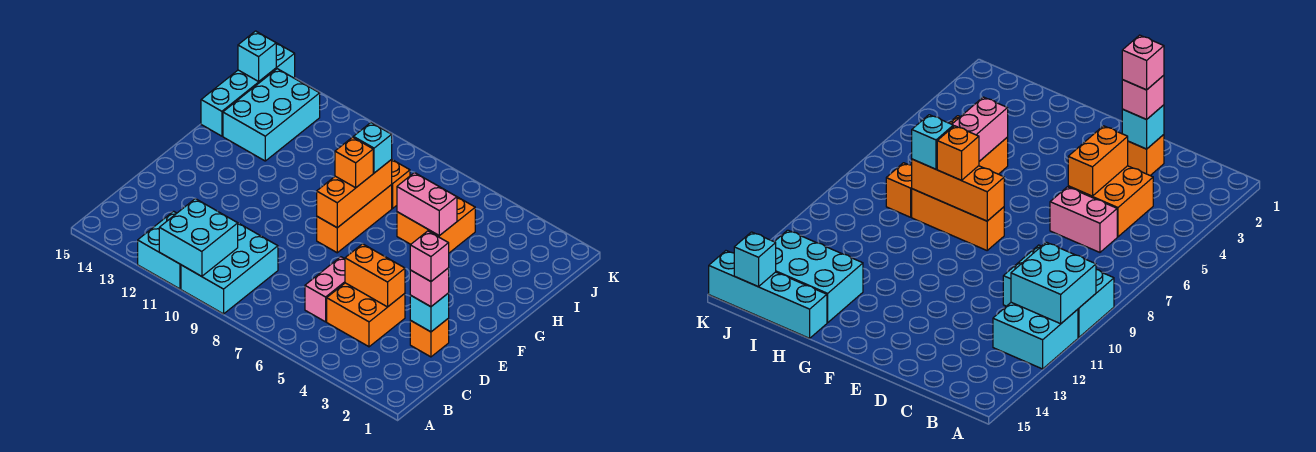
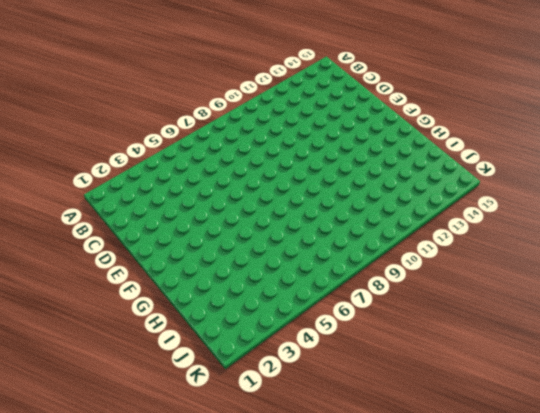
none -> cyan brick A9:C10 level 1
none -> cyan brick A11:B12 level 1
none -> orange brick C4:D5 level 1

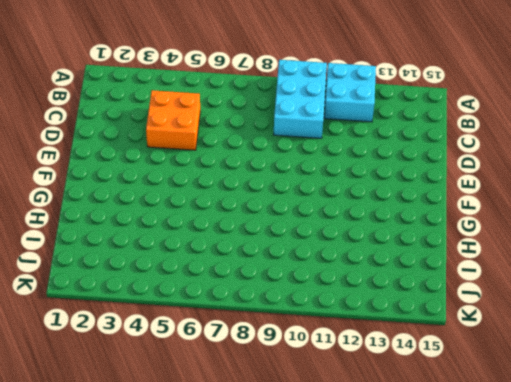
none -> pink brick C6:D6 level 1
none -> orange brick D2 level 1
none -> orange brick F8:H8 level 1

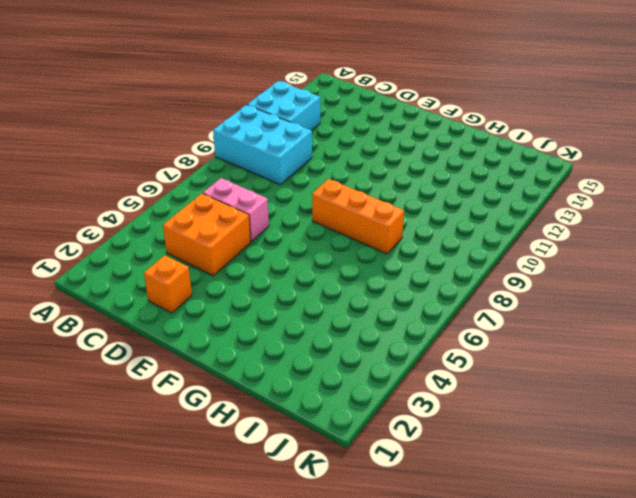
none -> orange brick H5:I6 level 1
none -> cyan brick H13:J14 level 1
none -> cyan brick H15:K15 level 1

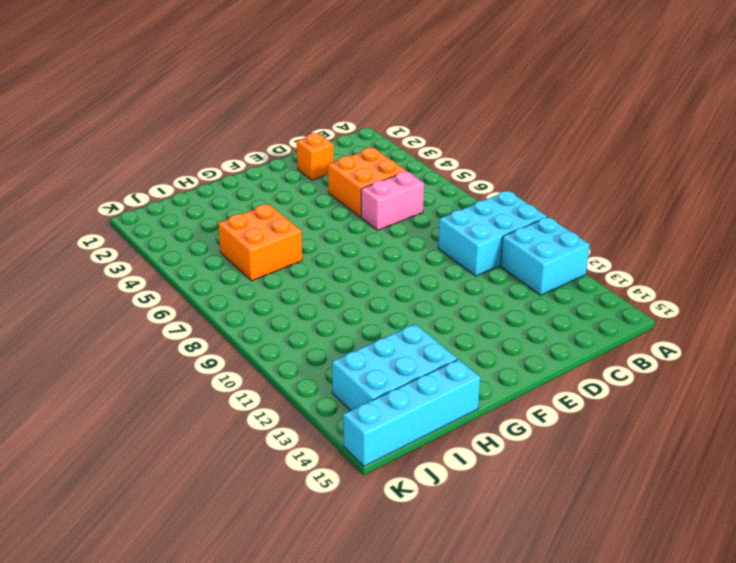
none -> orange brick F8:H8 level 1
none -> orange brick I8 level 1
none -> cyan brick A10:B11 level 2

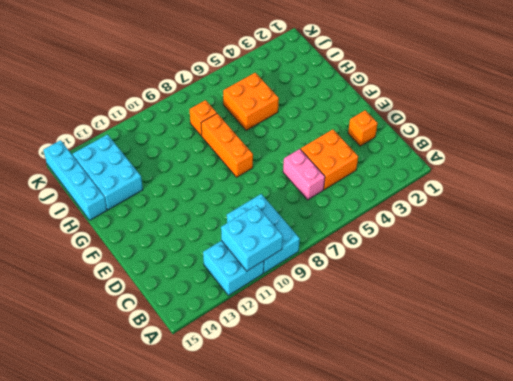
none -> cyan brick D2 level 2
none -> orange brick D4:D5 level 2
none -> orange brick F8:H8 level 2

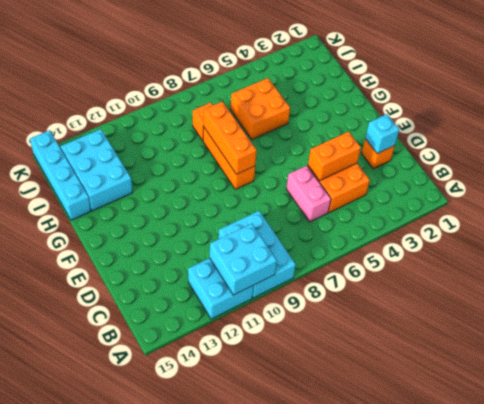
none -> pink brick H5:H6 level 2
none -> cyan brick J15 level 2
none -> pink brick D2 level 3

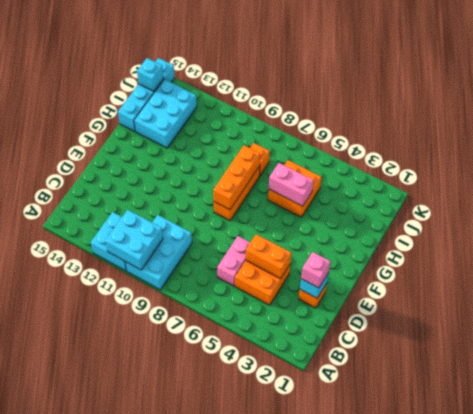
none -> orange brick G8 level 3
none -> cyan brick H8 level 3
none -> pink brick D2 level 4

